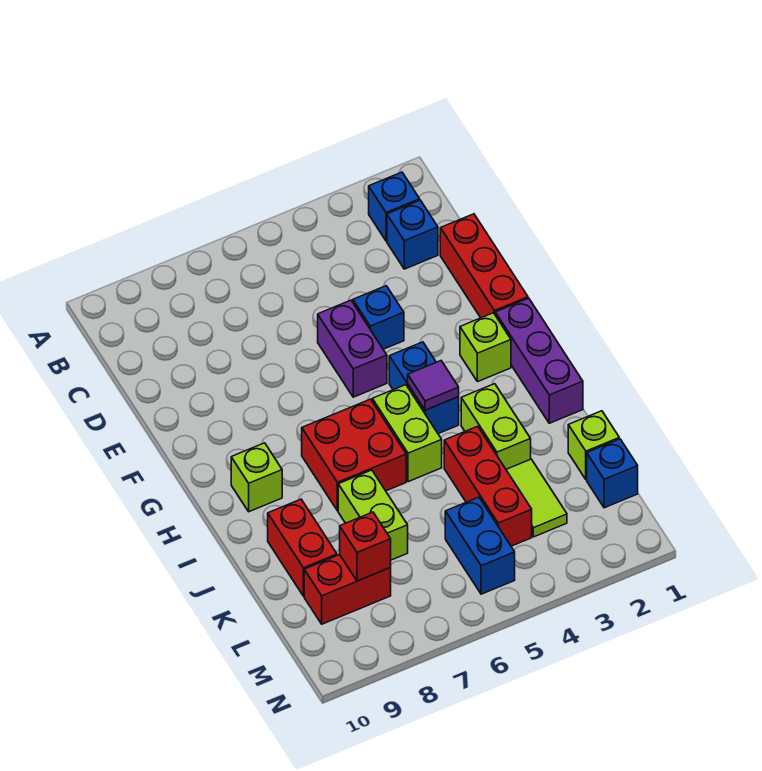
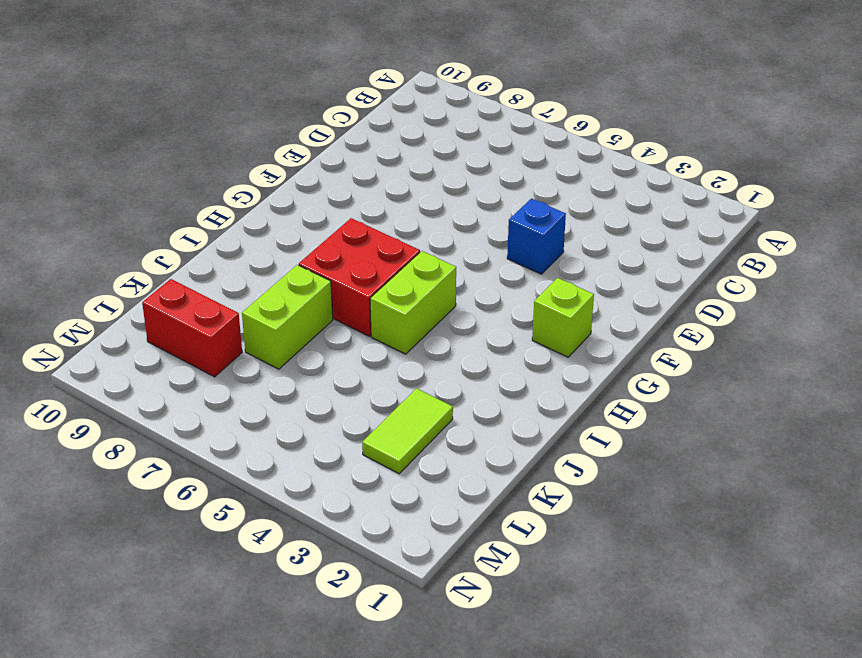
none -> blue brick B2 level 1
none -> blue brick C2 level 1
none -> red brick D1:F1 level 1

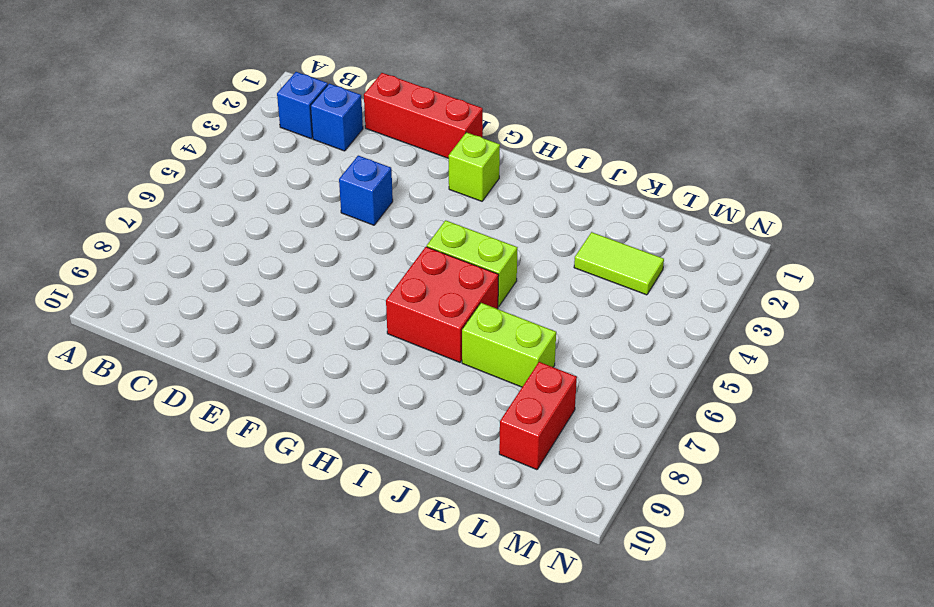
none -> purple brick E5:F5 level 1
none -> purple brick G1:I1 level 1
none -> blue brick G4:H4 level 1

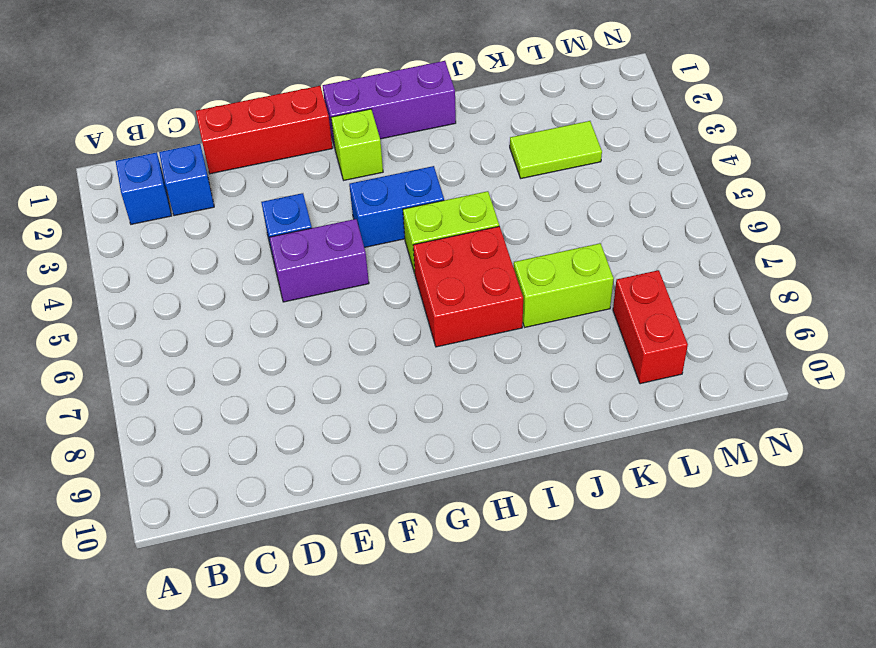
none -> lime brick H9 level 1
none -> lime brick I3:J3 level 1
none -> red brick J4:L4 level 1

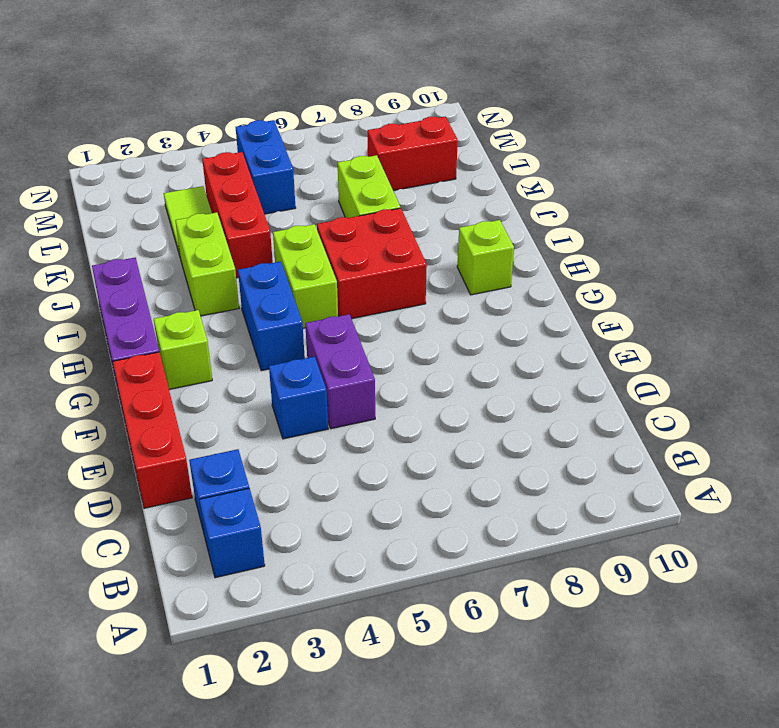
none -> red brick J9:K9 level 1
none -> lime brick K1 level 1
none -> blue brick L1 level 1

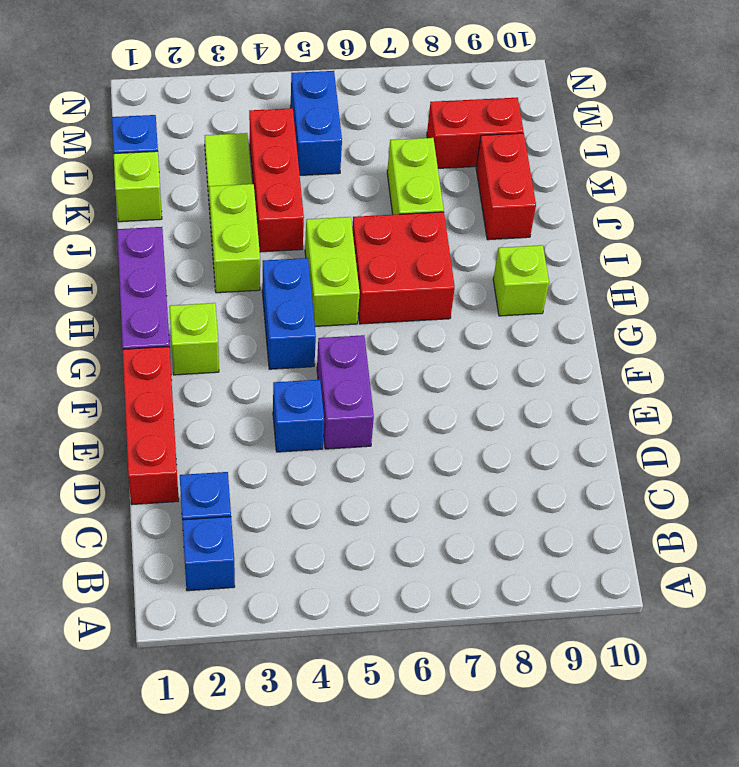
none -> purple tile H4 level 2
none -> red brick L8 level 2

